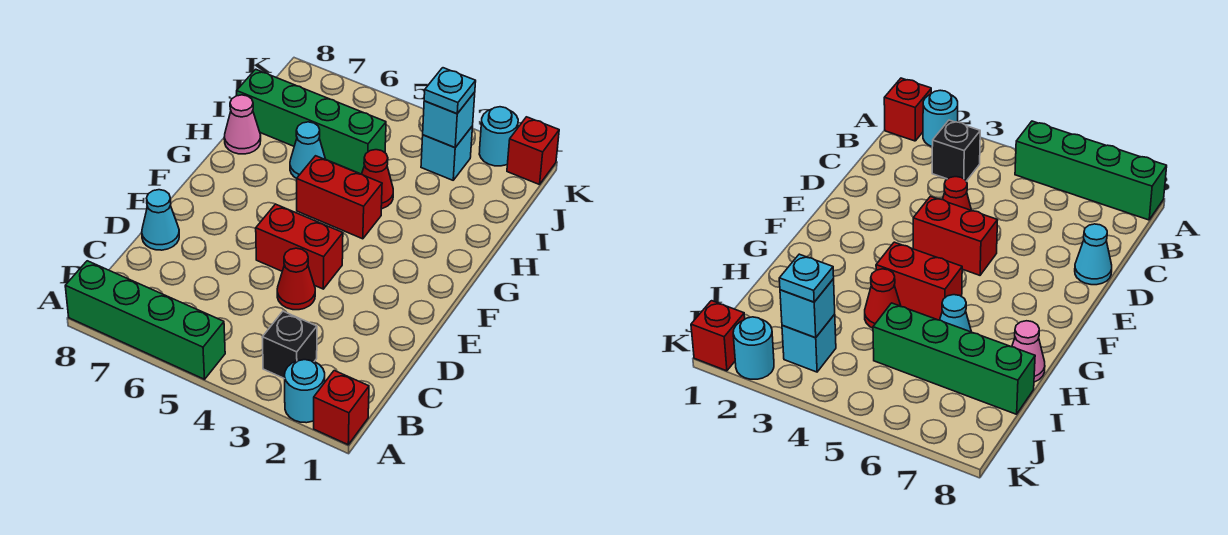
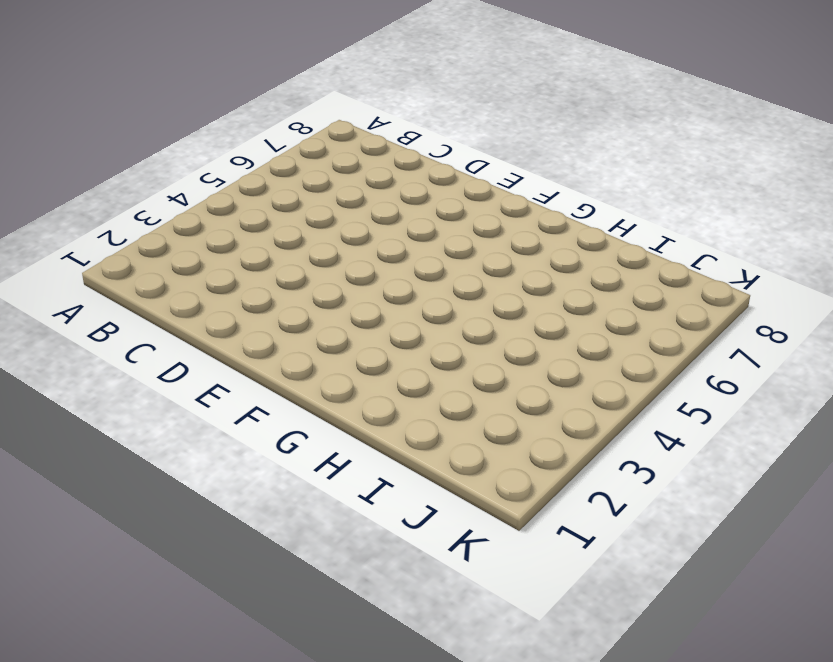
none -> red brick A1 level 1
none -> cyan round brick A2 level 1
none -> green brick A5:A8 level 1

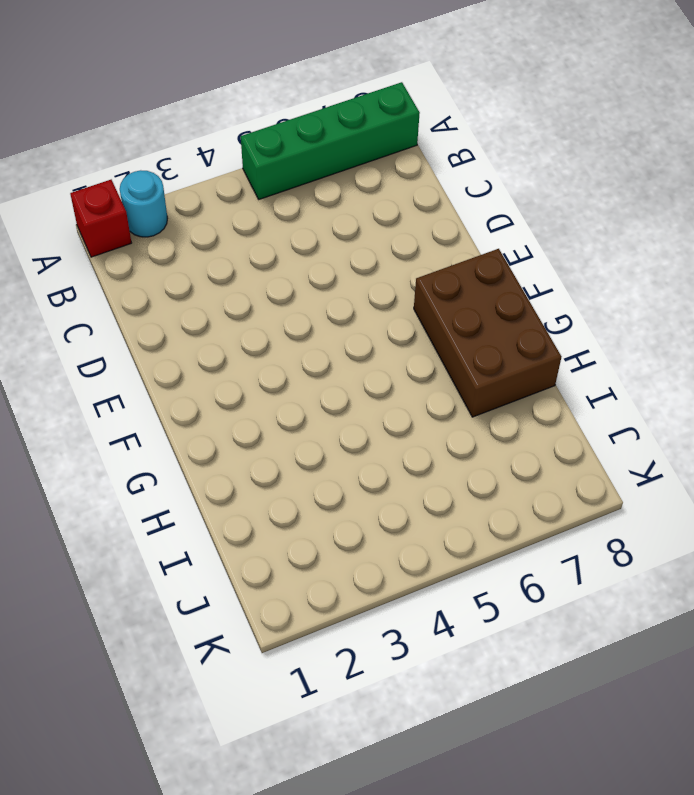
brown brick F7:H8 level 1 -> pink cone H8 level 1
none -> black brick B3 level 1
none -> red cone D4 level 1
none -> cyan cone D8 level 1

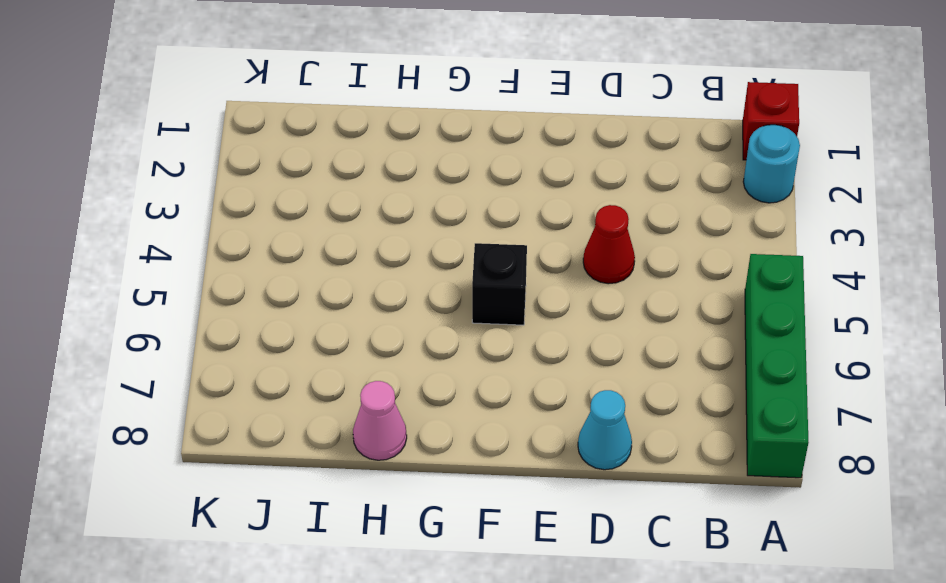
black brick F5 level 1 -> black brick B3 level 1
none -> red brick E4:E5 level 1
none -> red brick G4:G5 level 1
none -> red cone H4 level 1

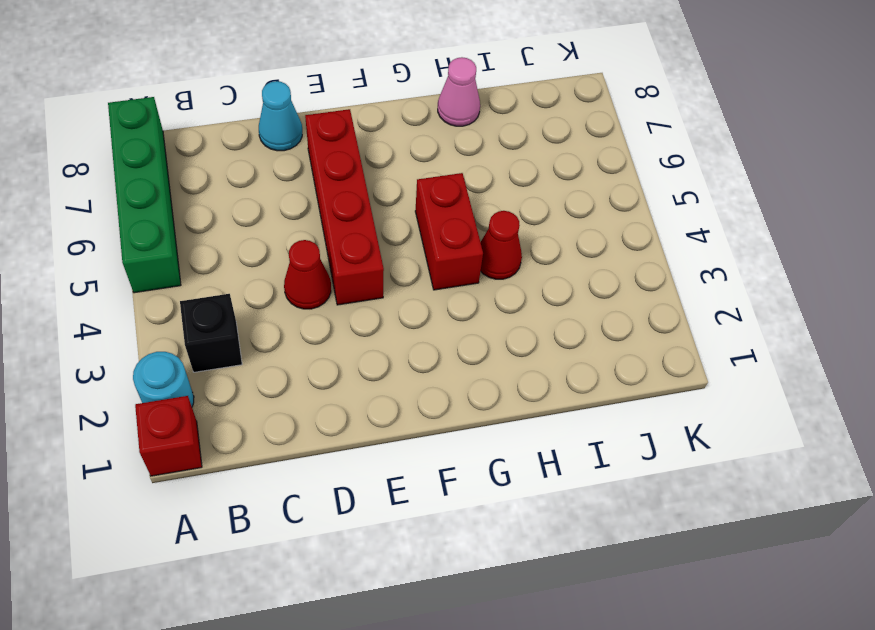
red brick E4:E7 level 1 -> red brick E4:E5 level 1
none -> cyan cone H6 level 1
none -> green brick I5:I8 level 1
none -> cyan brick J3 level 1

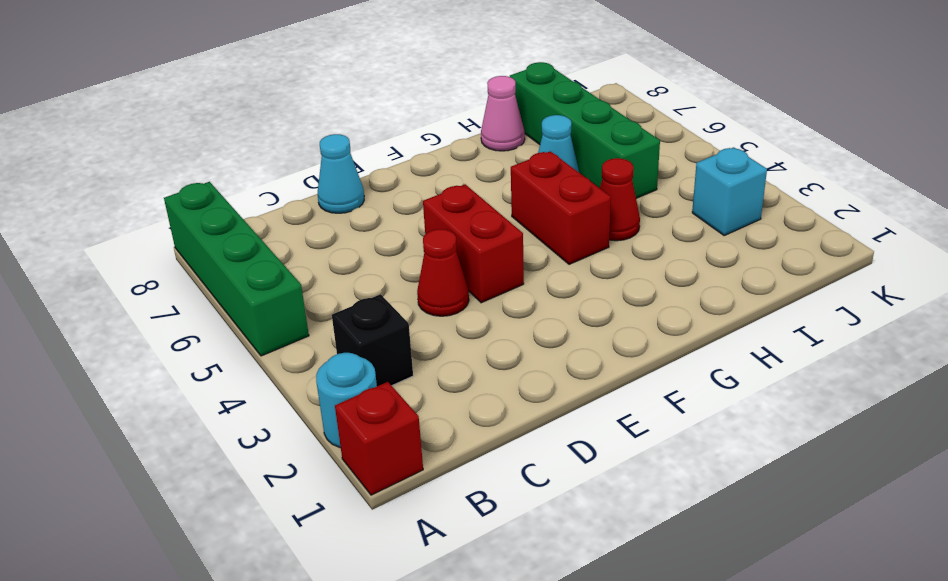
none -> red brick K1 level 1
none -> cyan round brick K2 level 1
none -> cyan brick J3 level 2

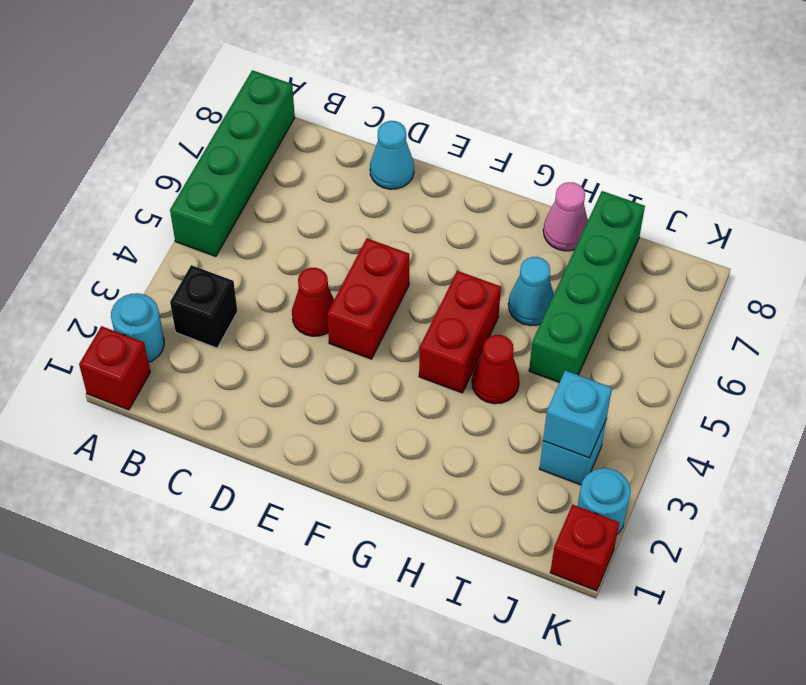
none -> cyan plate J3 level 3

